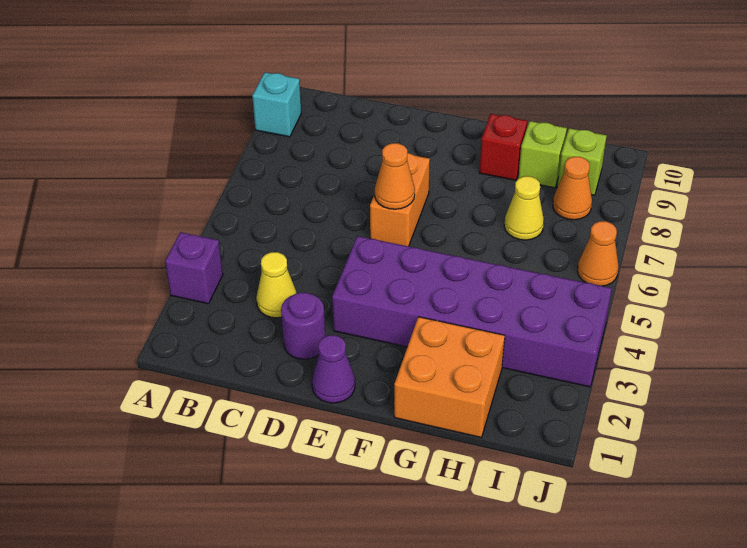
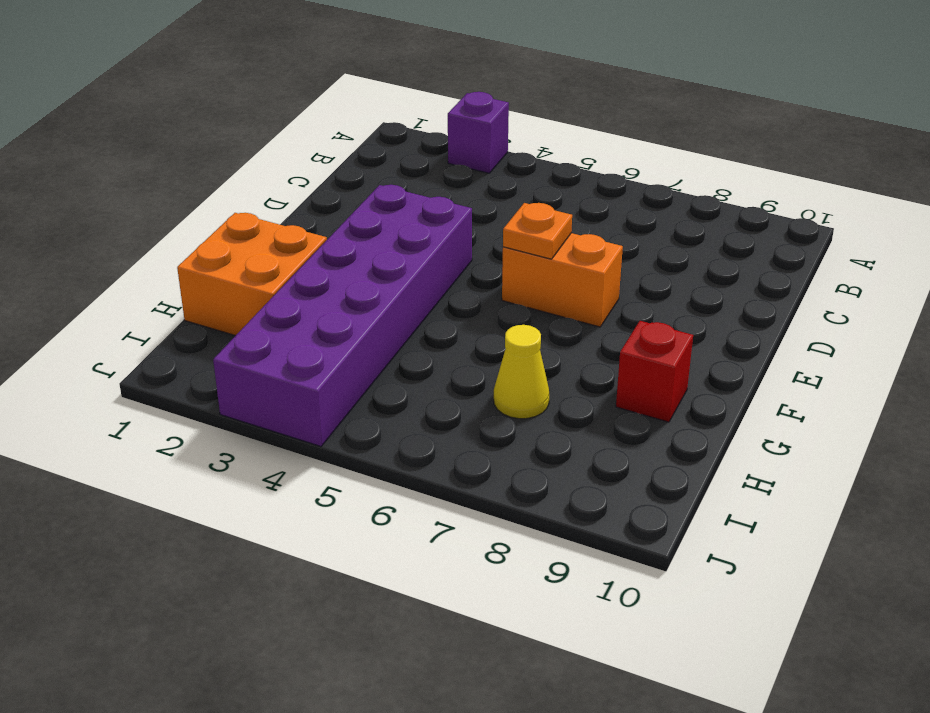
orange plate E6 level 2 -> orange cone E6 level 2
none -> cyan brick A9 level 1
none -> yellow cone C3 level 1
none -> purple round brick D2 level 1

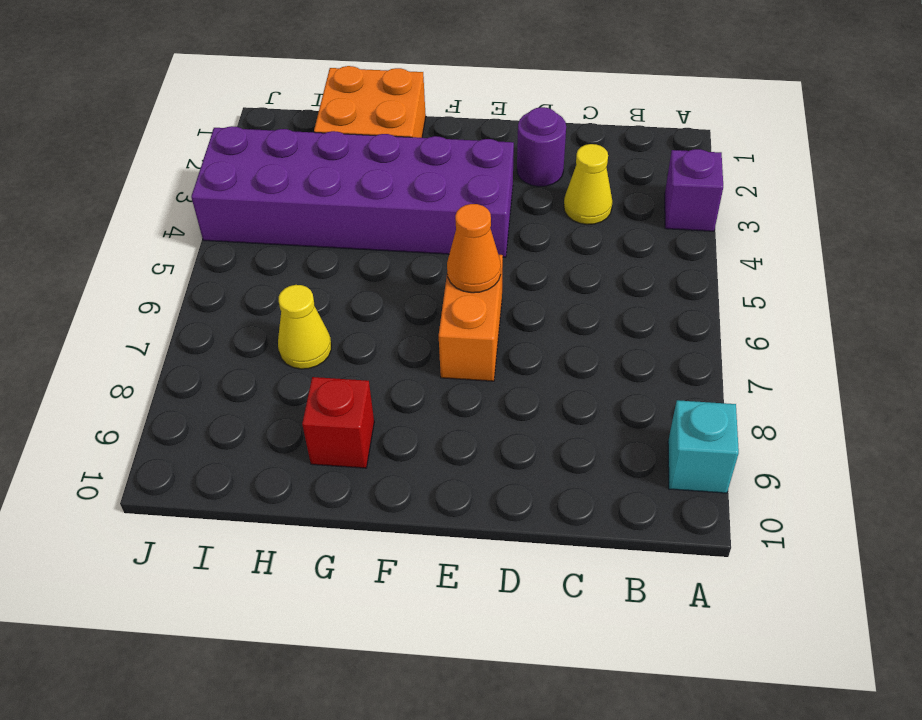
none -> purple cone E1 level 1
none -> lime brick H9 level 1
none -> orange cone I8 level 1

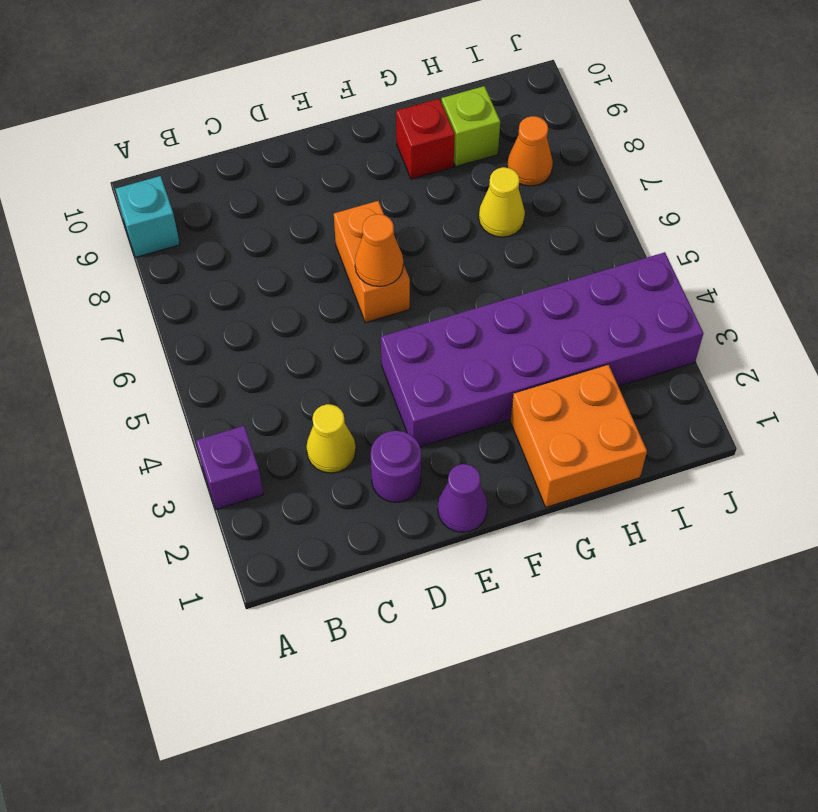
none -> lime brick I9 level 1
none -> orange cone J6 level 1

